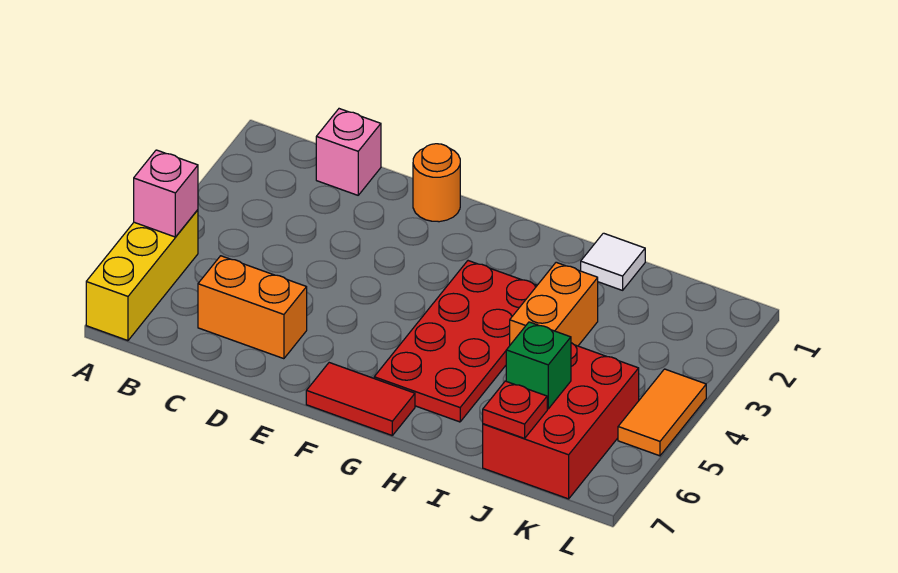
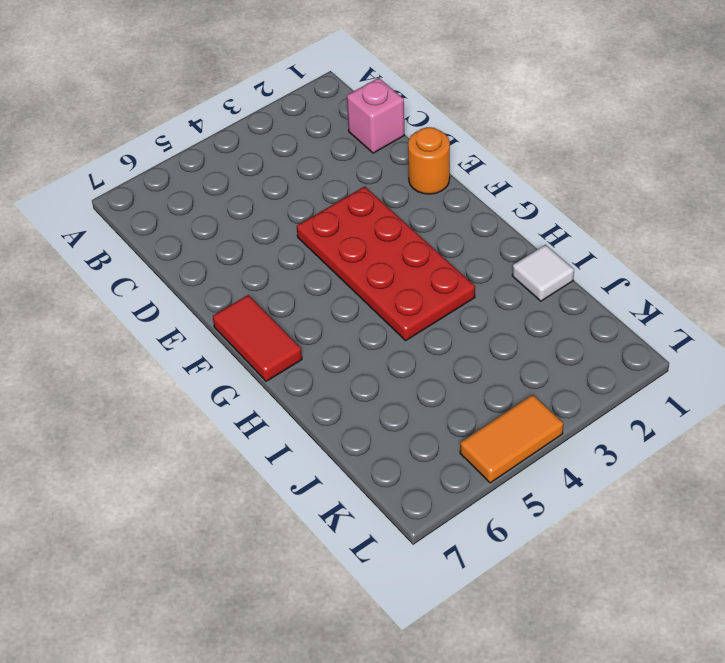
red plate E3:H4 level 1 -> red plate G3:H6 level 1
none -> yellow brick A5:A7 level 1
none -> orange brick C6:D6 level 1
none -> orange brick I3:I4 level 1

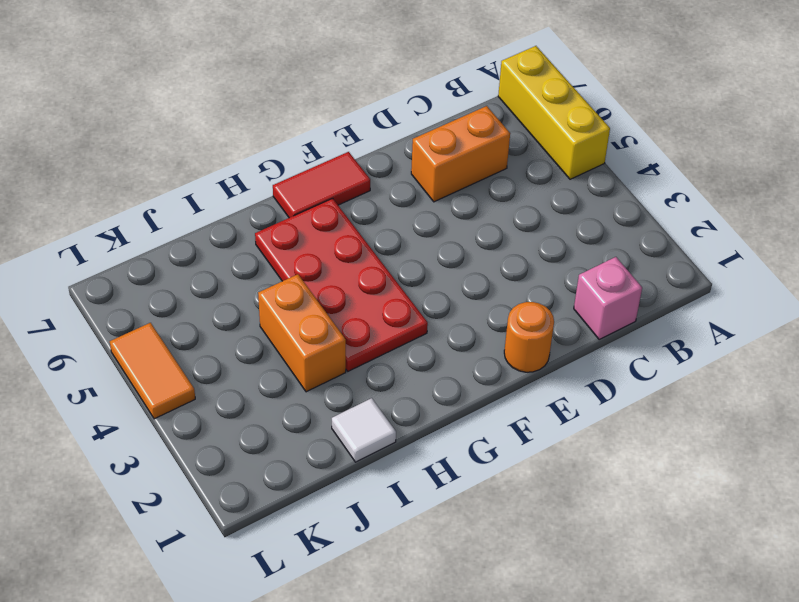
none -> red brick J5:K7 level 1
none -> pink brick A5 level 2
none -> green brick J6 level 2

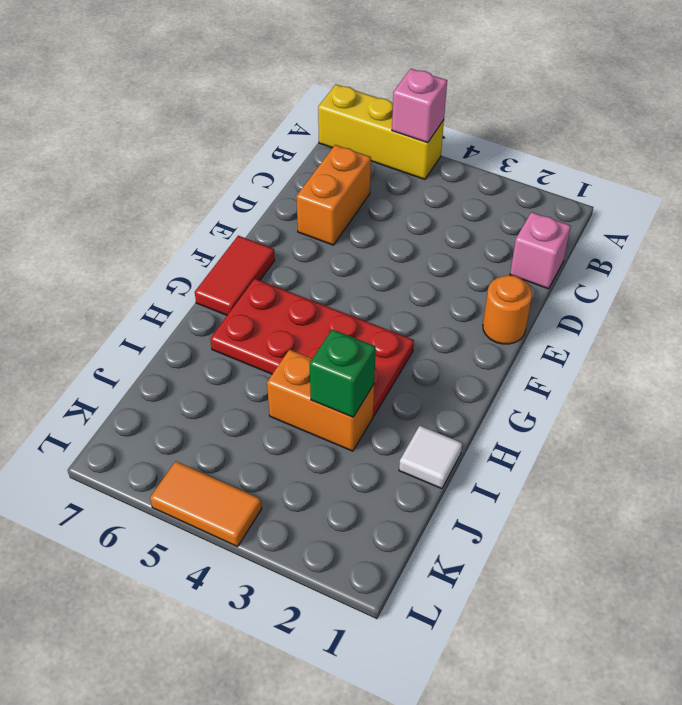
green brick I3 level 2 -> green brick J6 level 2
none -> red brick J5:K7 level 1
none -> red plate J7 level 2

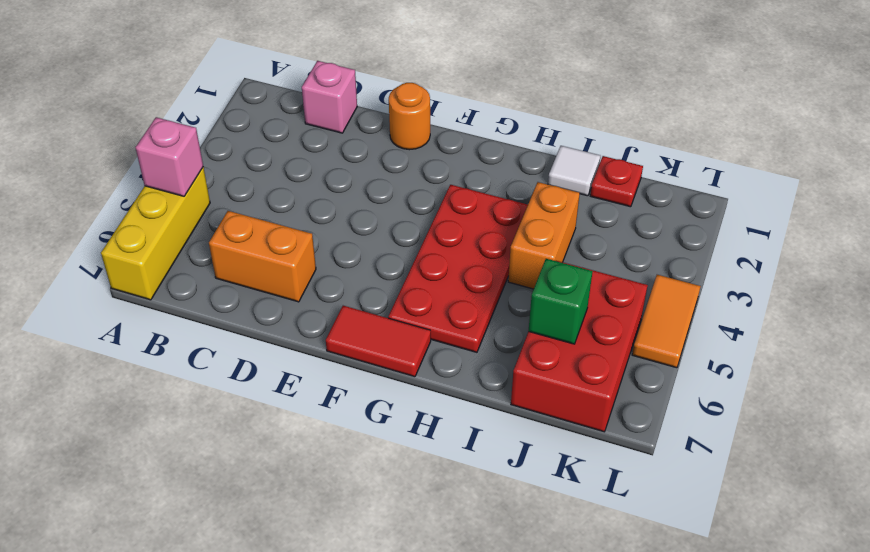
red plate J1 level 1 -> red plate J7 level 2

